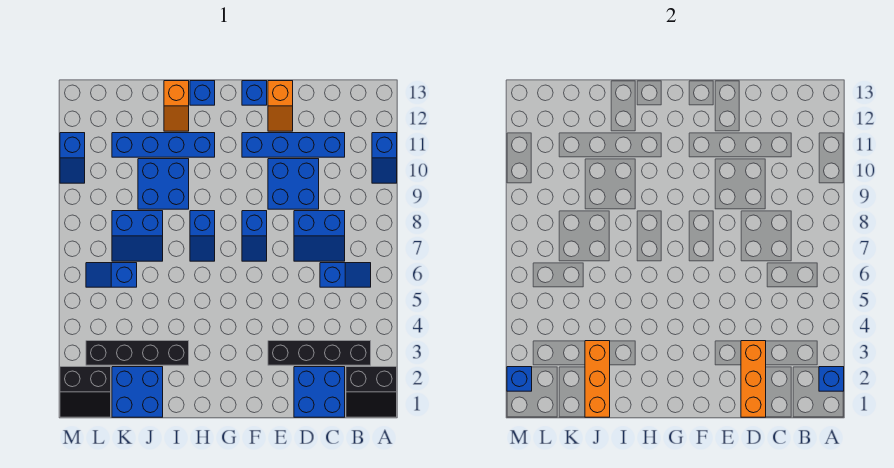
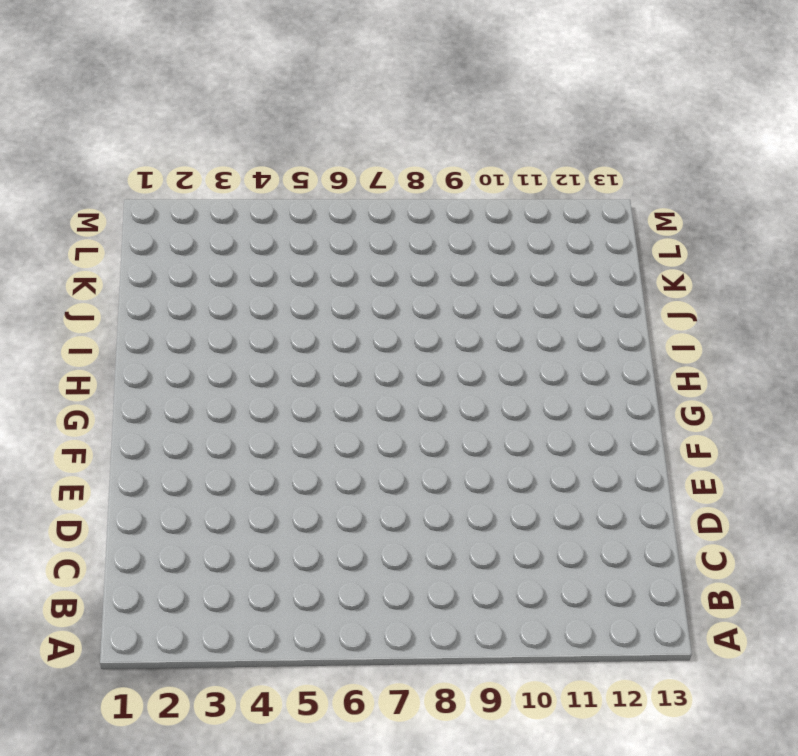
none -> black slope A1:B2 level 1 top 2
none -> blue slope A10:A11 level 1 top 11
none -> black brick B3:E3 level 1

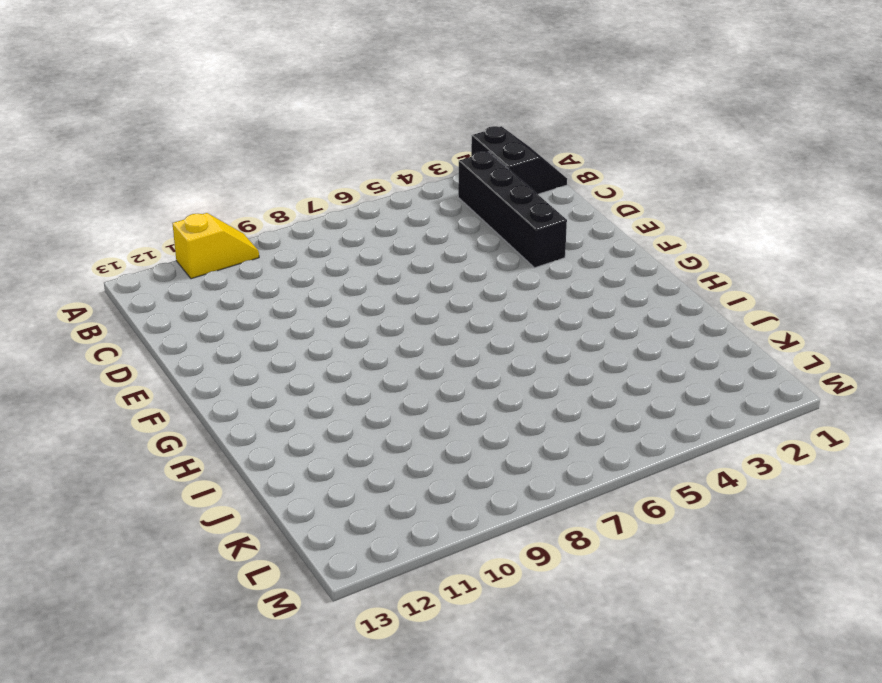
yellow slope A10:A11 level 1 top 11 -> blue slope A10:A11 level 1 top 11
none -> blue slope B6:C6 level 1 top C
none -> blue brick C1:D2 level 1
none -> blue slope C7:D8 level 1 top 8

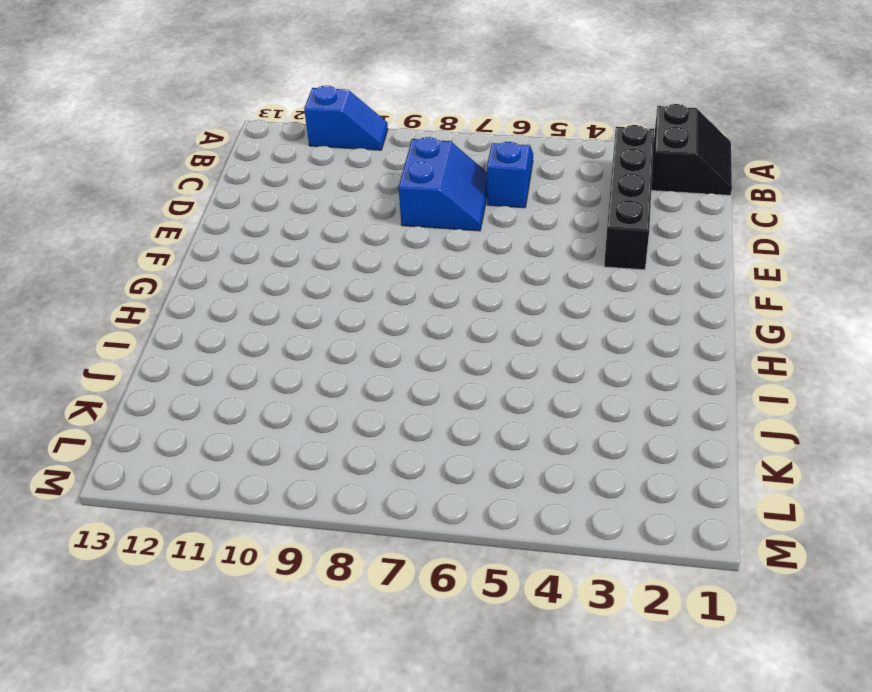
none -> blue brick C1:D2 level 1
none -> blue brick C11:F11 level 1
none -> blue brick D9:E10 level 1

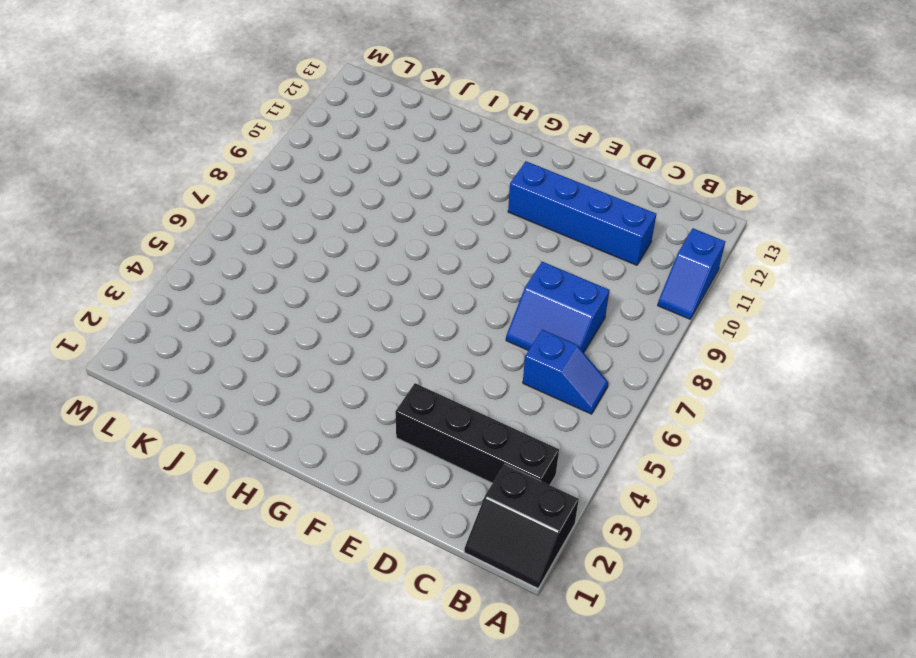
none -> blue brick C1:D2 level 1
none -> blue brick D9:E10 level 1
none -> orange slope E12:E13 level 1 top 13

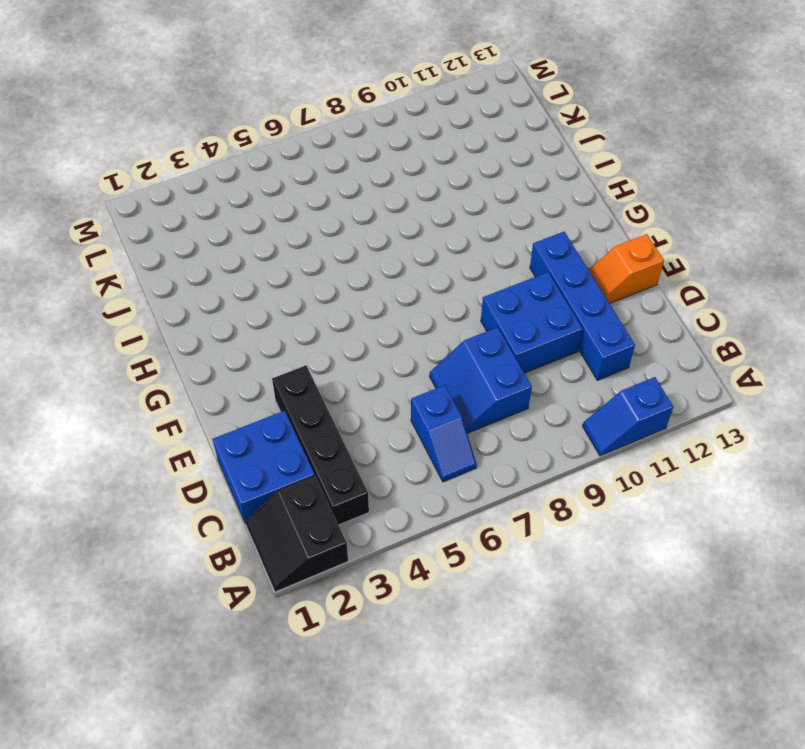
none -> blue slope F7:F8 level 1 top 8
none -> blue brick F13 level 1
none -> blue slope H7:H8 level 1 top 8

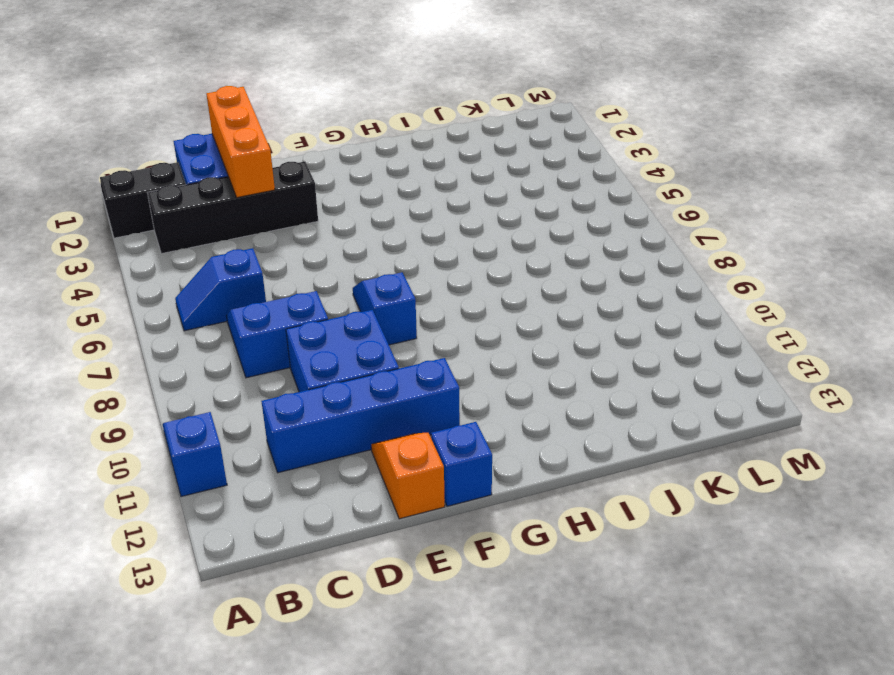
none -> blue slope H7:H8 level 1 top 8
none -> blue brick H11:K11 level 1
none -> blue brick H13 level 1

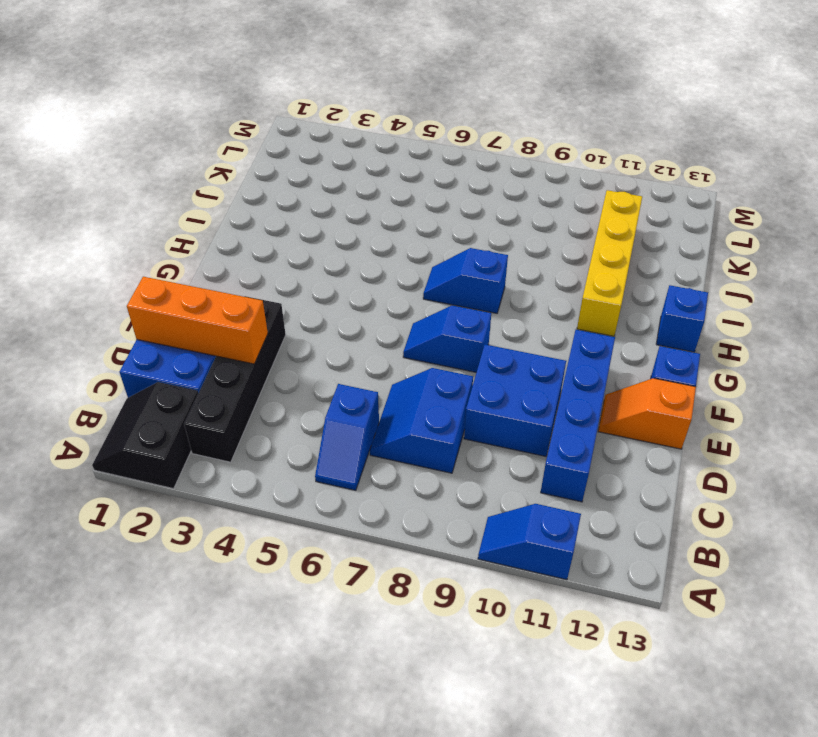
yellow brick H11:K11 level 1 -> blue brick H11:K11 level 1
none -> black brick I3:L3 level 1
none -> blue brick I9:J10 level 1
none -> orange slope I12:I13 level 1 top 13

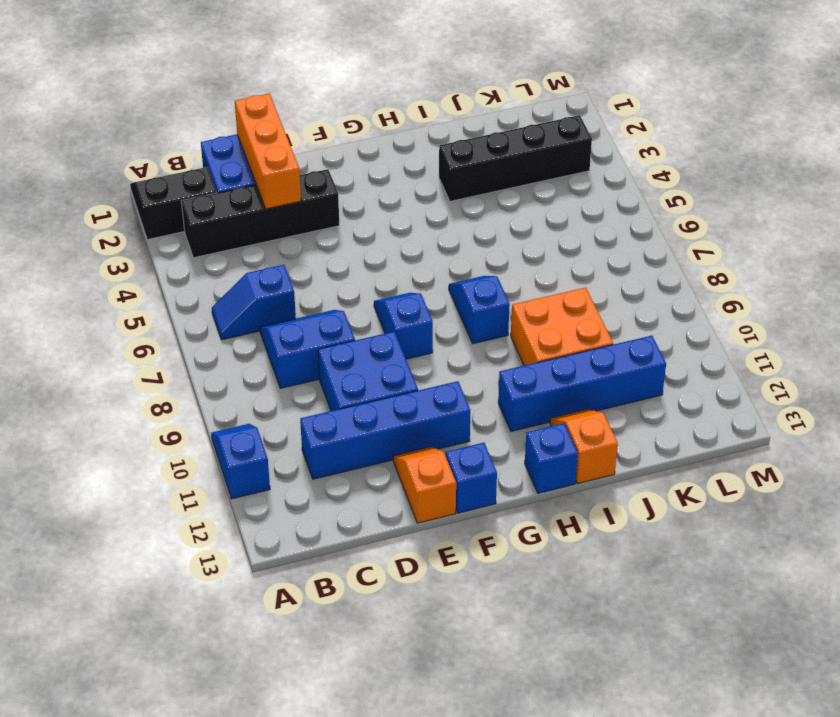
orange brick I9:J10 level 1 -> blue brick I9:J10 level 1
none -> blue brick J1:K2 level 1
none -> blue slope J7:K8 level 1 top 8
none -> blue slope K6:L6 level 1 top K

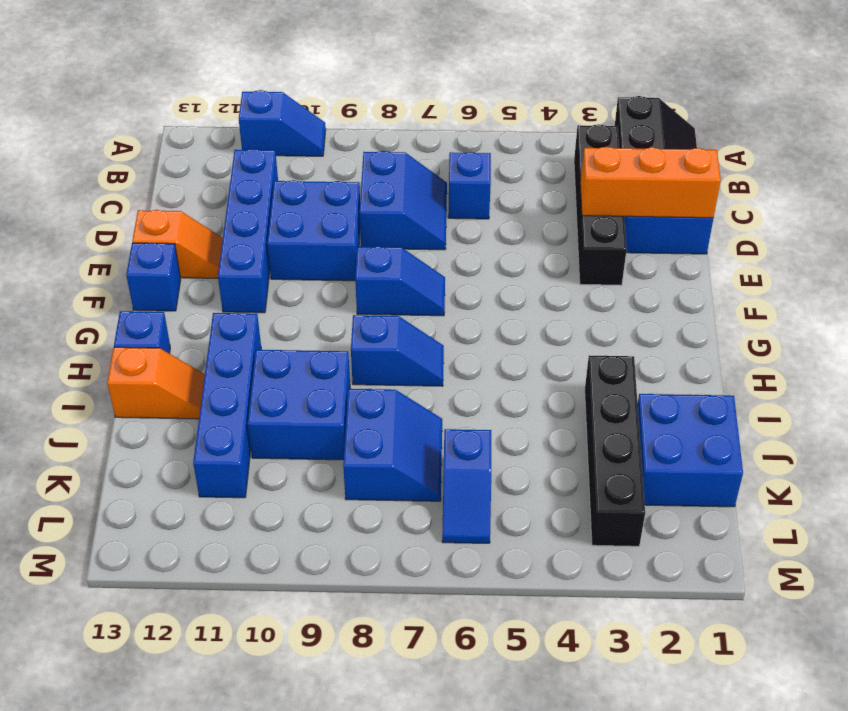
none -> black slope L1:M2 level 1 top 2
none -> blue slope M10:M11 level 1 top 11
none -> blue brick A2 level 2

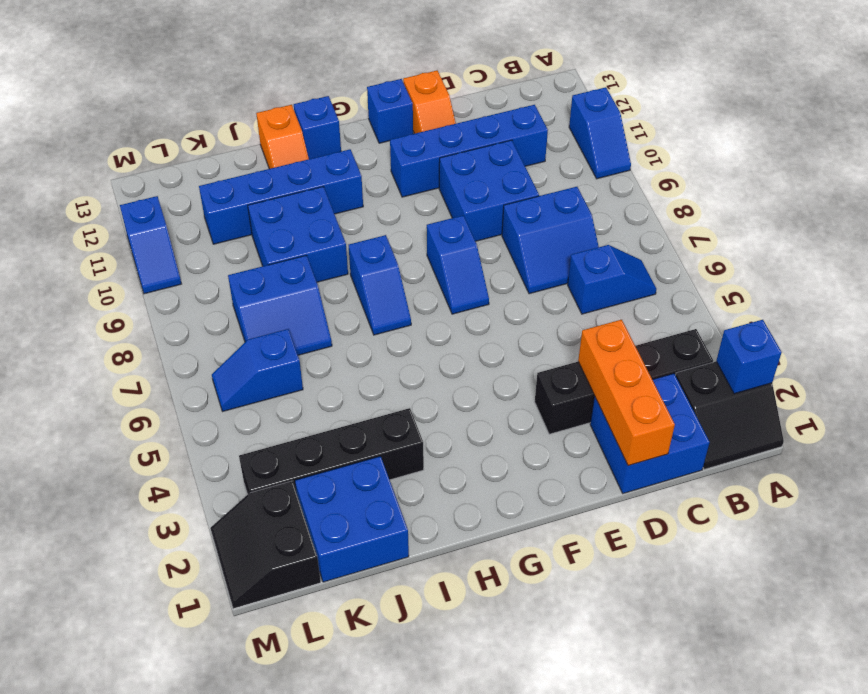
black slope L1:M2 level 1 top L -> black slope L1:M2 level 1 top 2
none -> orange brick J1:J3 level 2
none -> blue brick M2 level 2

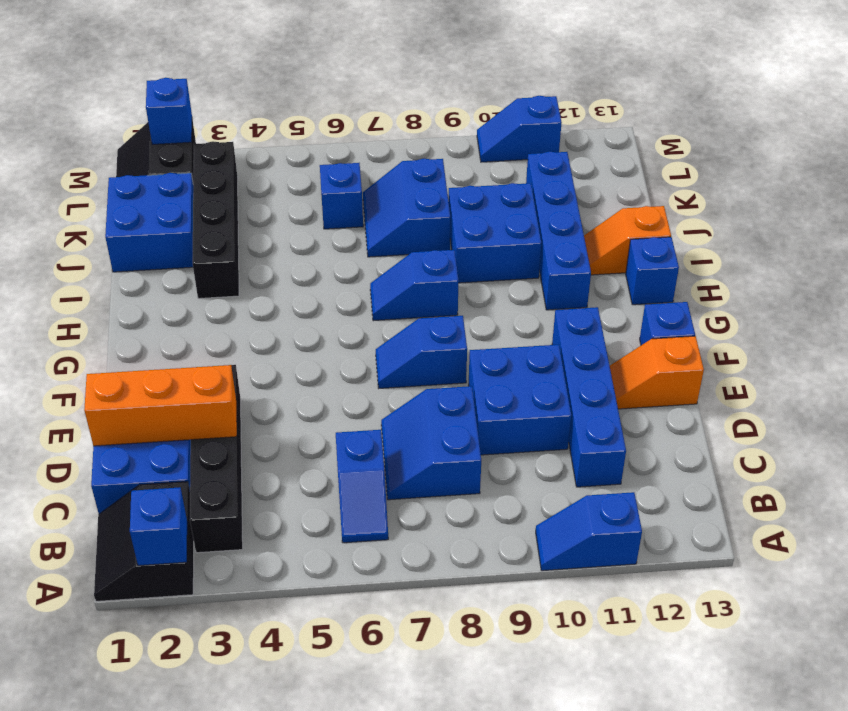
none -> orange brick J1:J3 level 2

